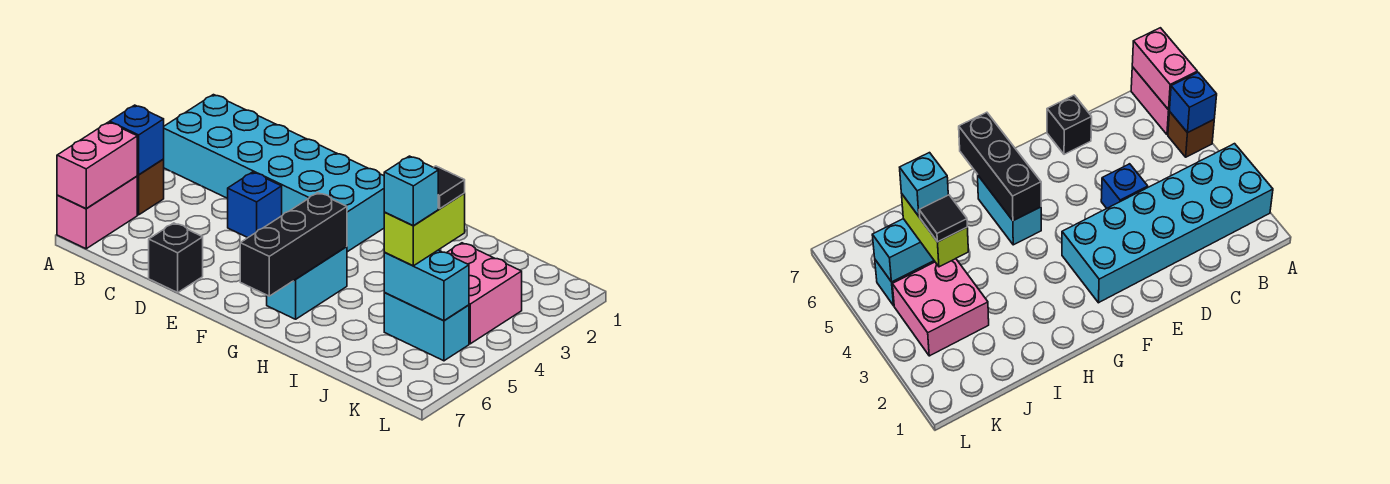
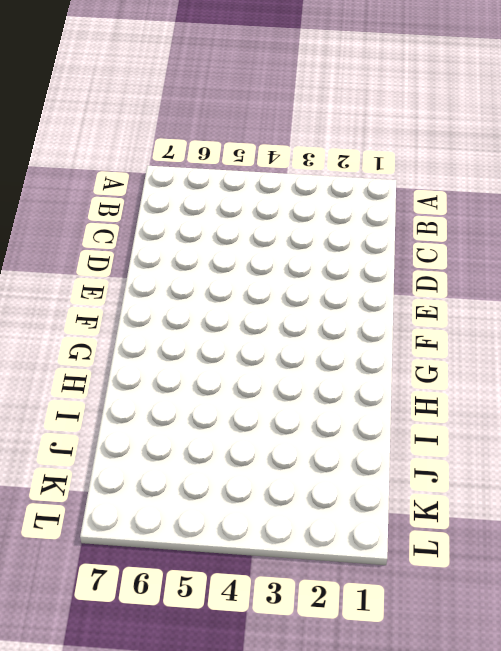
none -> cyan brick A2:F3 level 1
none -> brown brick A5 level 1
none -> pink brick A6:A7 level 1

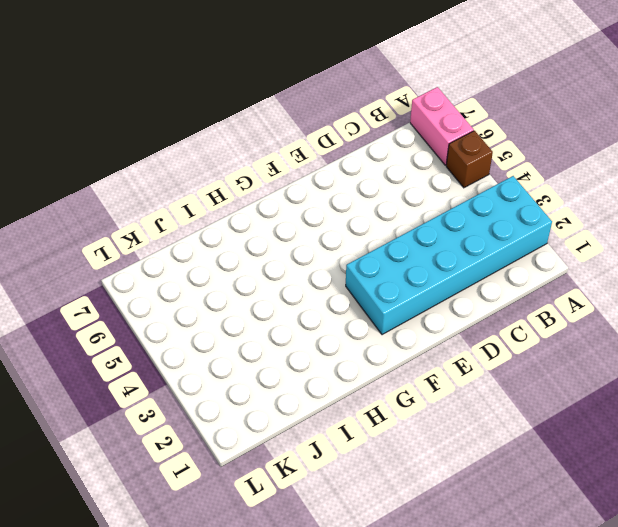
none -> blue brick D4 level 1
none -> black brick D7 level 1
none -> cyan brick G5:G6 level 1

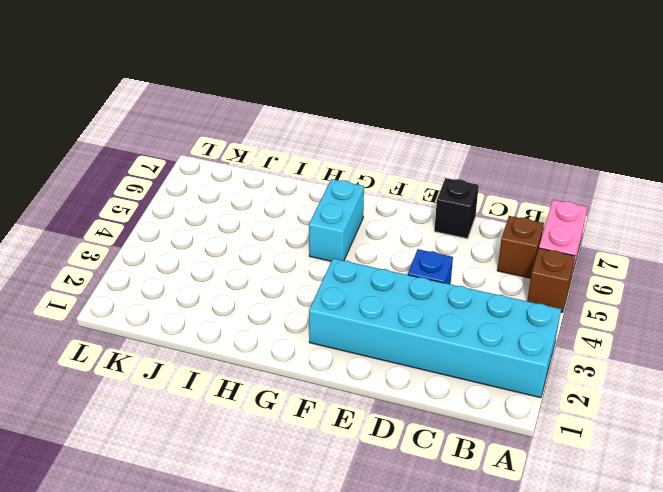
brown brick B6 level 1 -> none
none -> pink brick J3:K4 level 1
none -> cyan brick J5:K5 level 1
none -> blue brick A5 level 2

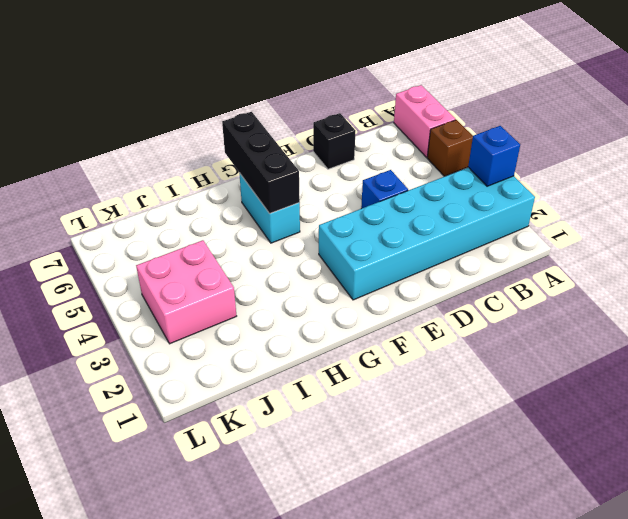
blue brick A3 level 2 -> blue brick A5 level 2
none -> cyan brick J5:K5 level 1
none -> pink brick A6:A7 level 2
none -> cyan brick J5:K5 level 2

